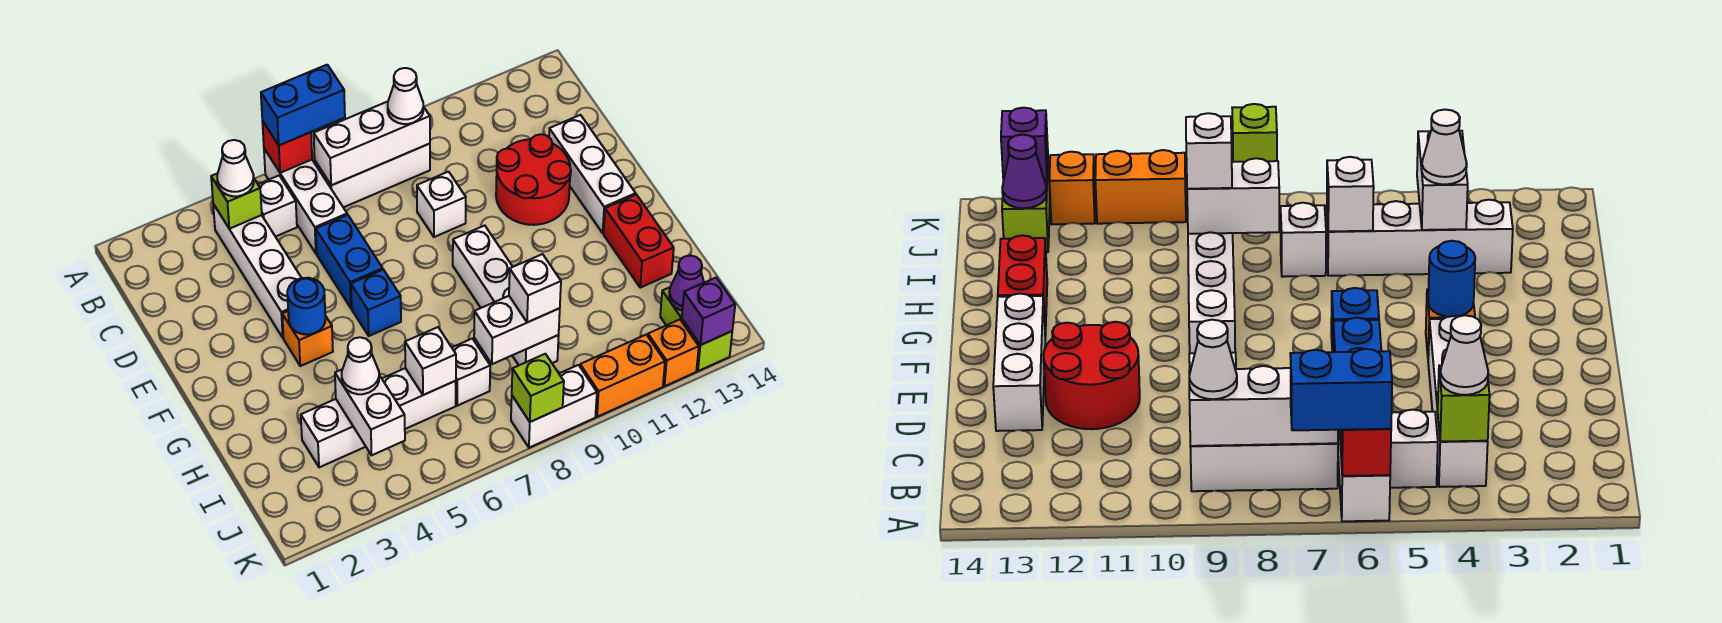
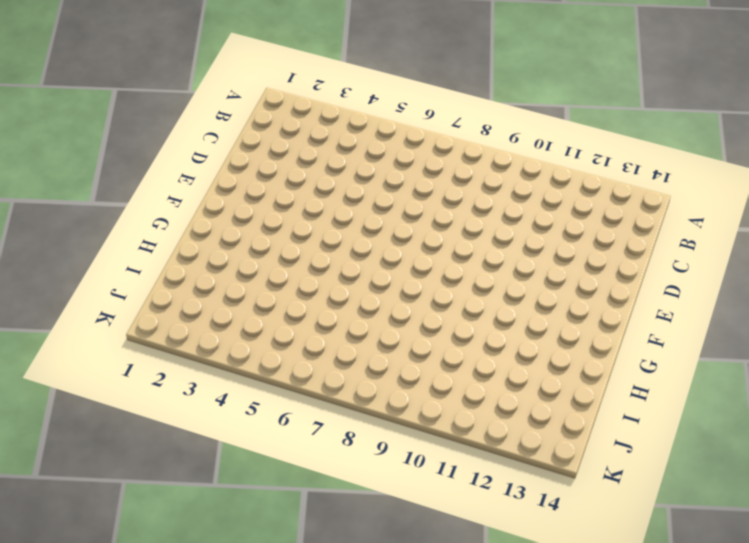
none -> white brick A6:C6 level 1
none -> white brick B4:E4 level 1
none -> white brick B5 level 1
none -> white brick B7:B9 level 1

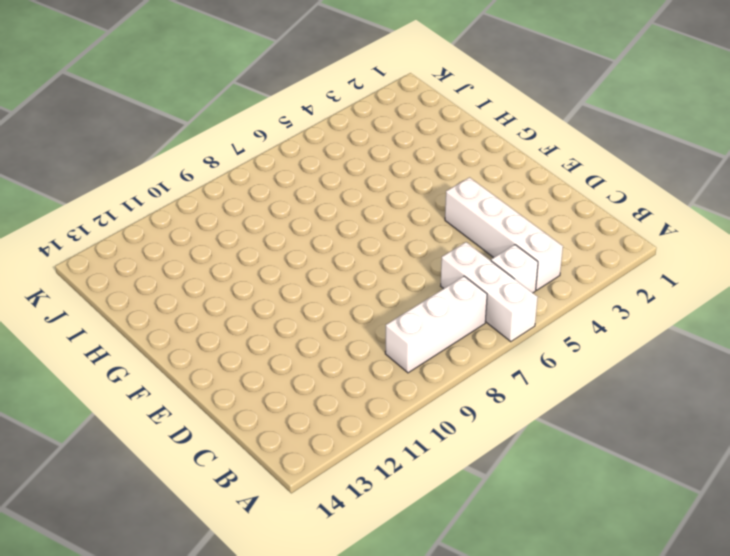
none -> blue brick D6:E6 level 1
none -> white brick D9 level 1
none -> red round brick D11:E12 level 1
none -> white brick D13:F13 level 1

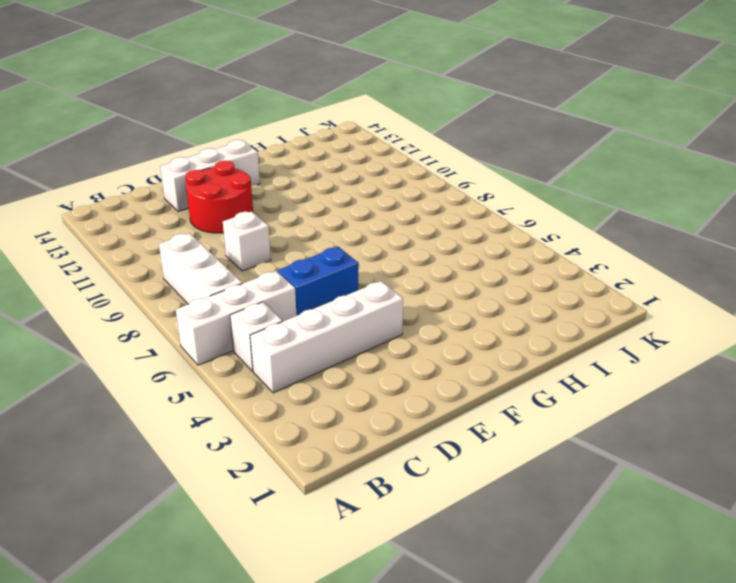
none -> orange brick F4 level 1
none -> blue brick F6 level 1
none -> white brick F9:I9 level 1
none -> red brick G13:H13 level 1

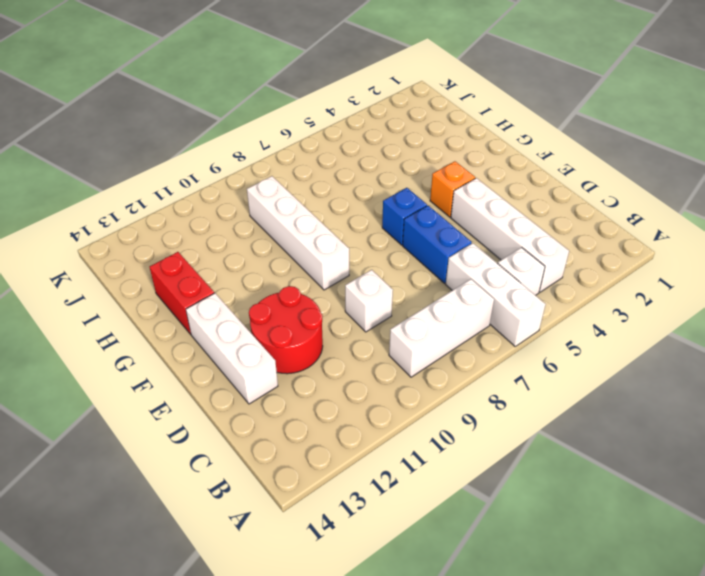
none -> white brick I3:I6 level 1
none -> white brick I7 level 1
none -> lime brick J13:K13 level 1
none -> white brick K8:K9 level 1

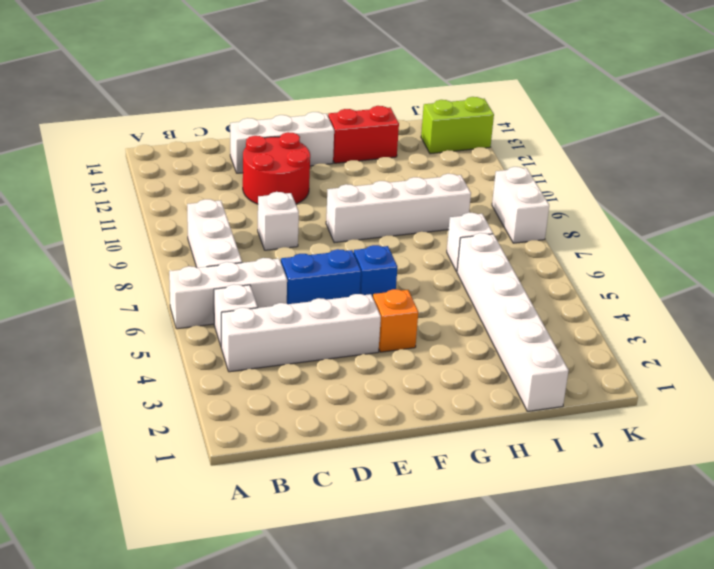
white brick I1:I6 level 1 -> white brick I3:I6 level 1
none -> orange brick K10:K11 level 1
none -> orange brick K12 level 1
none -> red brick A6 level 2
none -> lime brick B4 level 2

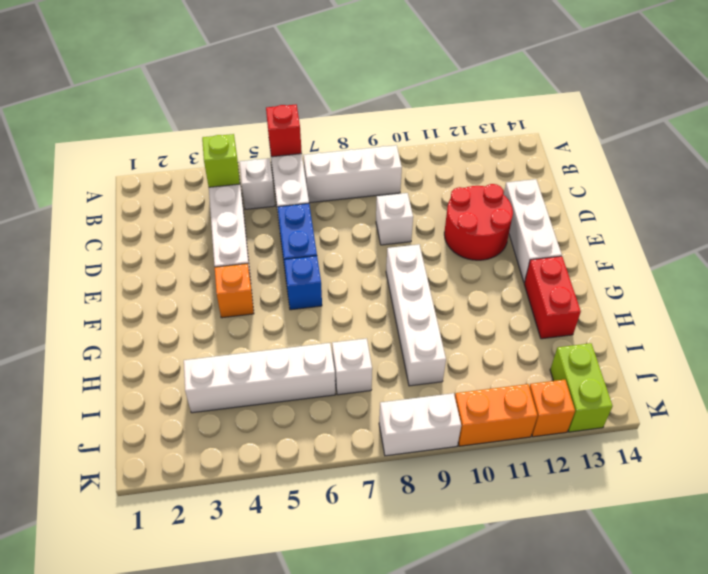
none -> white brick B7:B9 level 2
none -> blue round brick F4 level 2
none -> white brick I4:J4 level 2
none -> white brick I6 level 2

